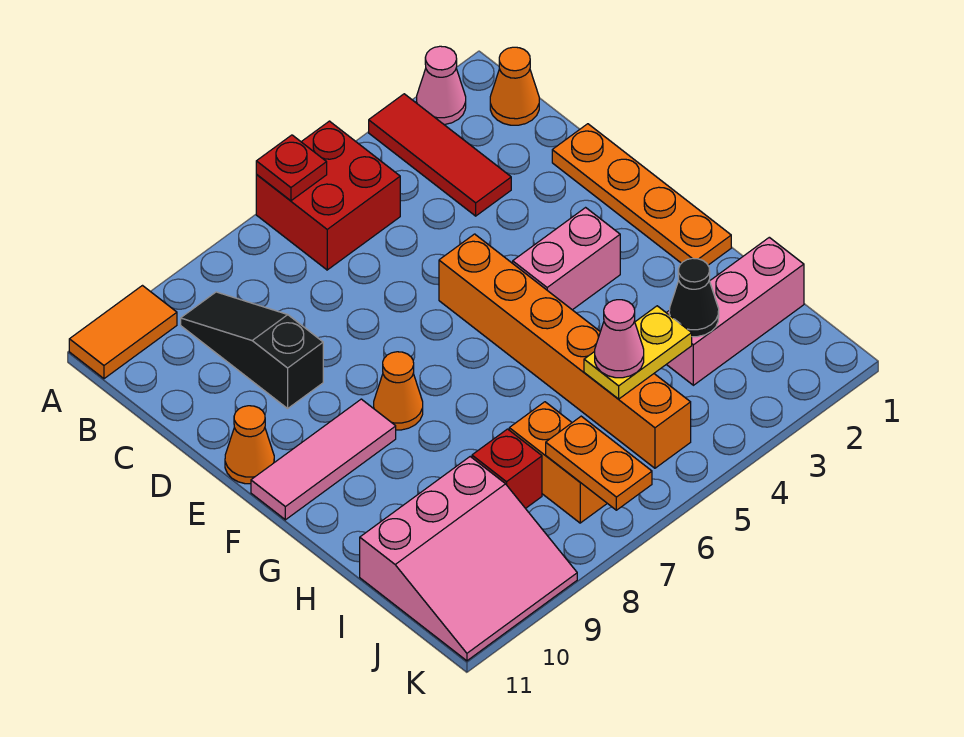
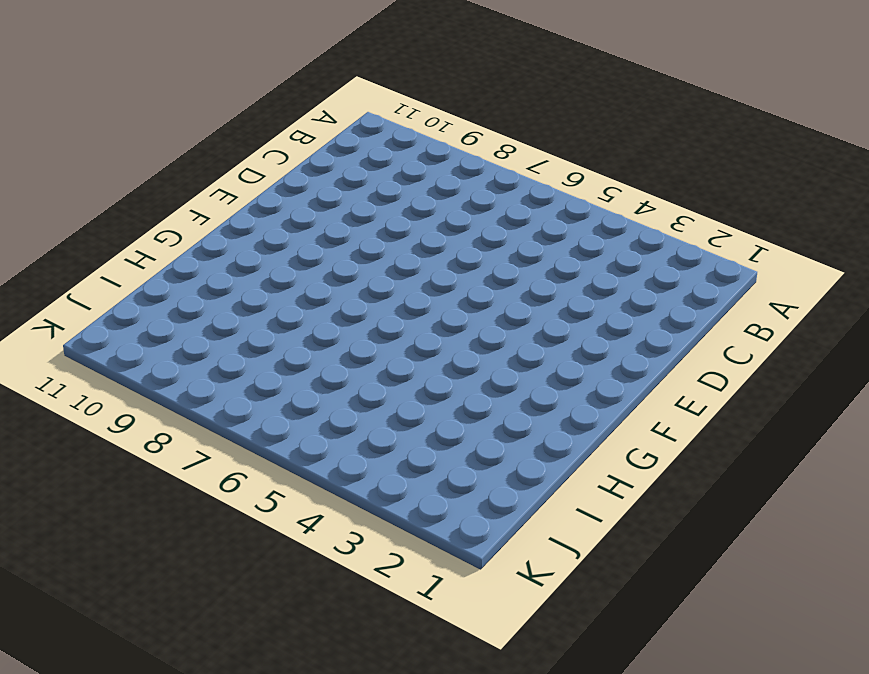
none -> pink cone A2 level 1
none -> red tile A3:C3 level 1
none -> red brick A5:B6 level 1

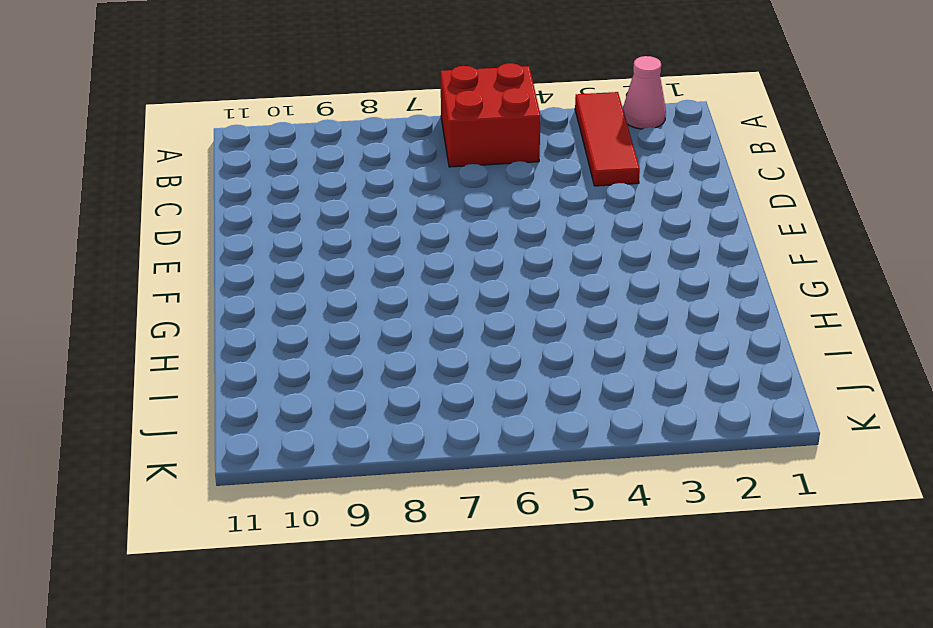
none -> orange tile A10:A11 level 1
none -> orange cone B1 level 1
none -> black slope B9:D9 level 1 top D

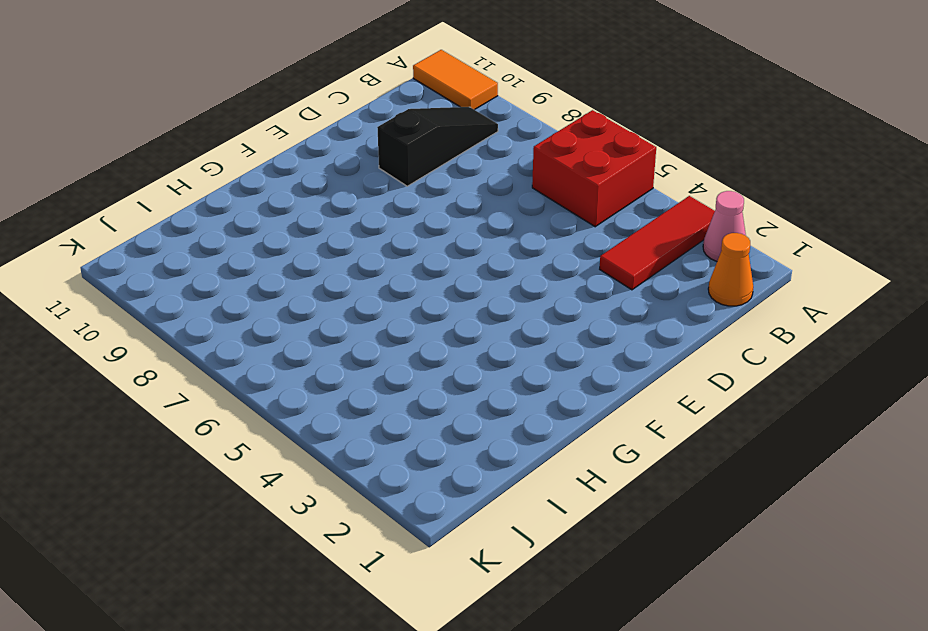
none -> orange plate D1:G1 level 1
none -> orange brick E5:J5 level 1
none -> orange cone E11 level 1

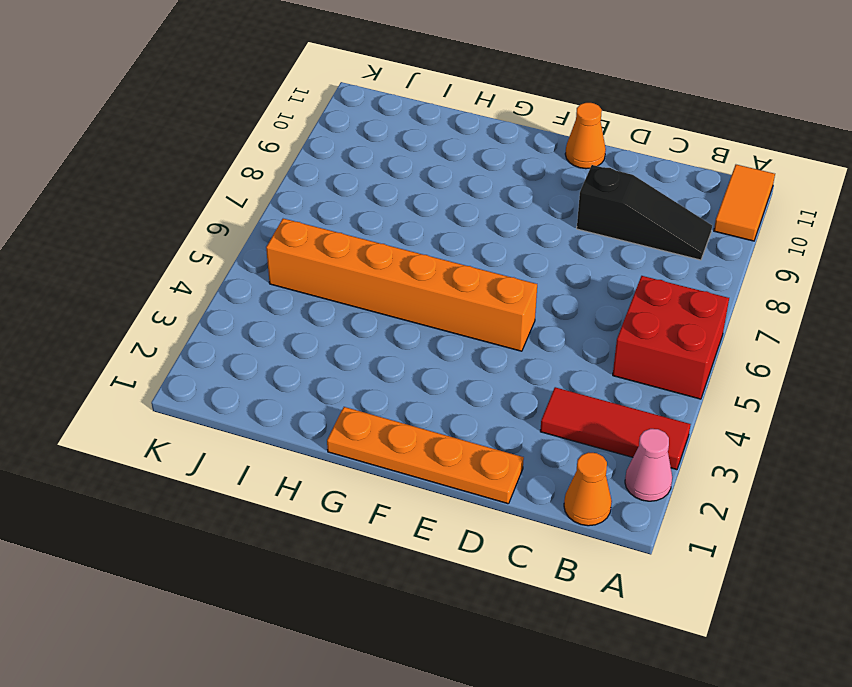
none -> pink brick F3:F4 level 1
none -> orange cone F8 level 1
none -> pink tile F9:F11 level 1

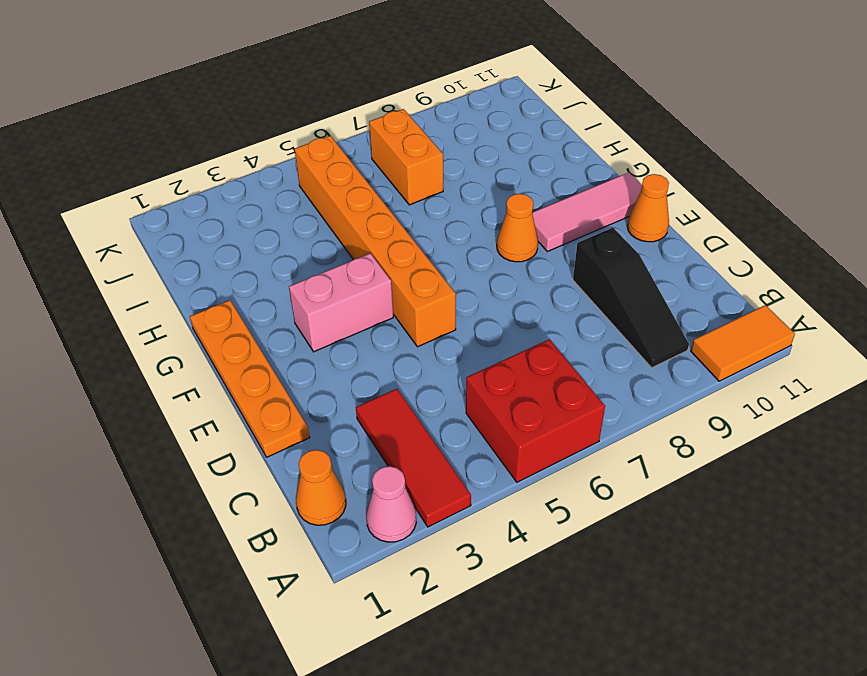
none -> pink brick I1:I3 level 1
none -> red brick I8 level 1
none -> pink slope I9:K11 level 1 top I

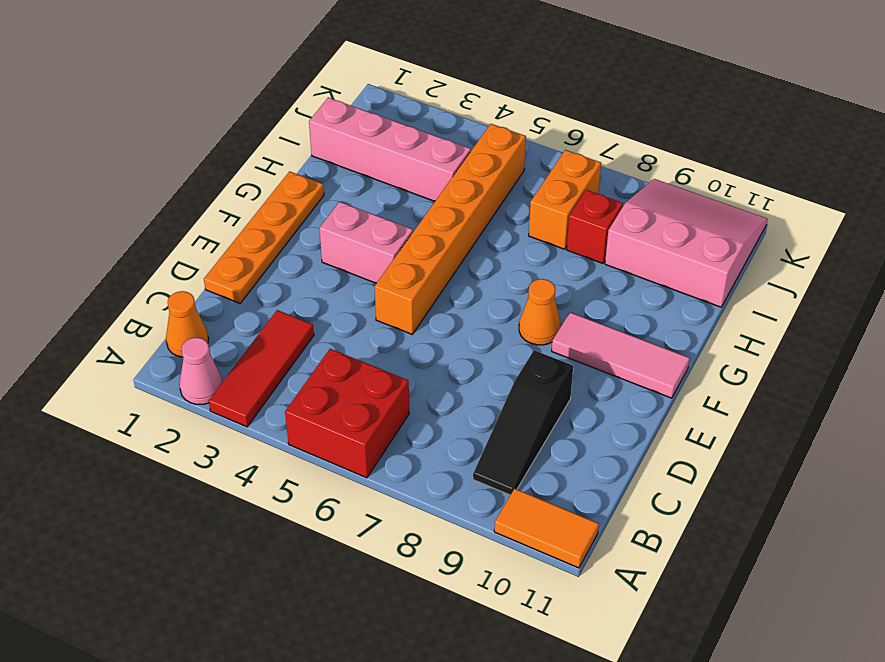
pink brick I1:I4 level 1 -> pink brick I1:I3 level 1
none -> orange cone E11 level 1
none -> red plate A6 level 2
none -> black cone I3 level 2

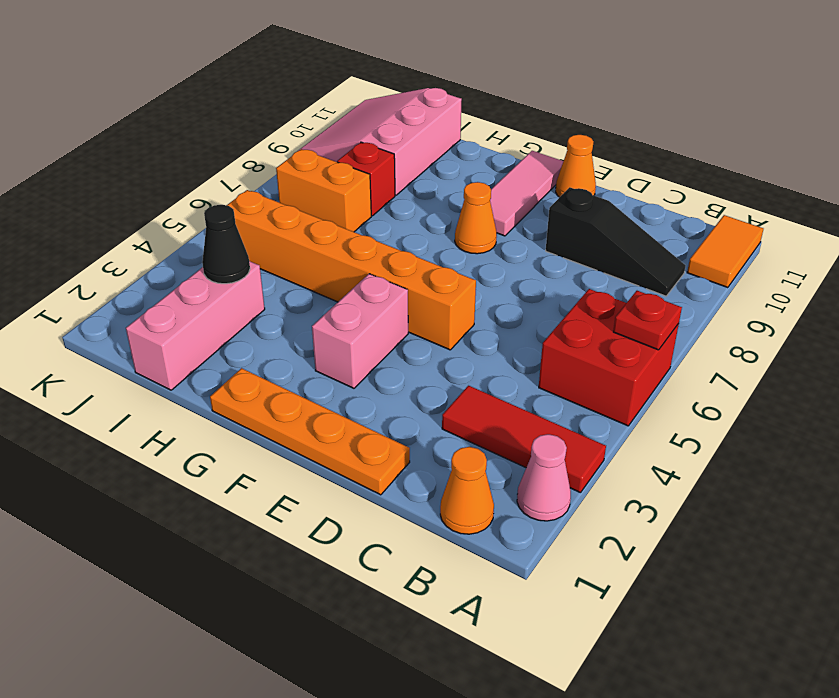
none -> yellow plate I4:I5 level 2
none -> orange plate J7:K7 level 2
none -> pink cone I5 level 3

